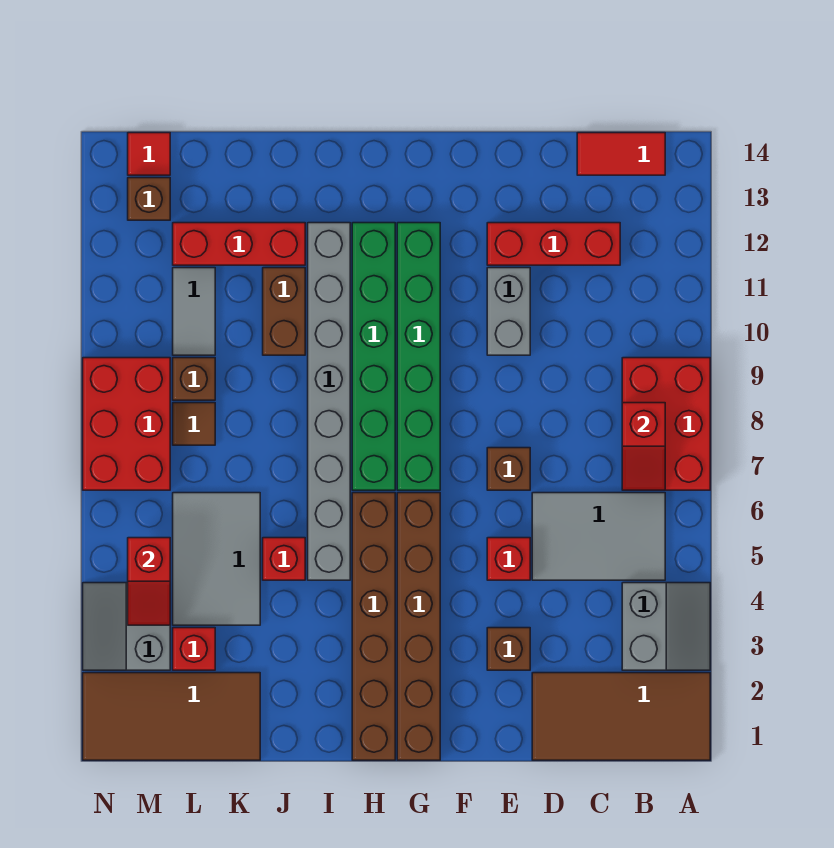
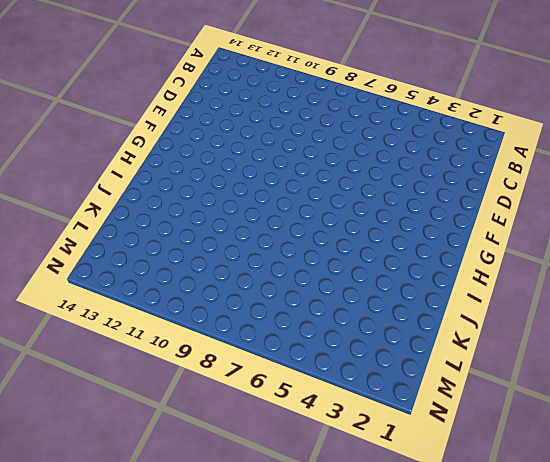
none -> brown tile A1:D2 level 1
none -> grey slope A3:B4 level 1 top B
none -> red brick A7:B9 level 1
none -> grey tile B5:D6 level 1

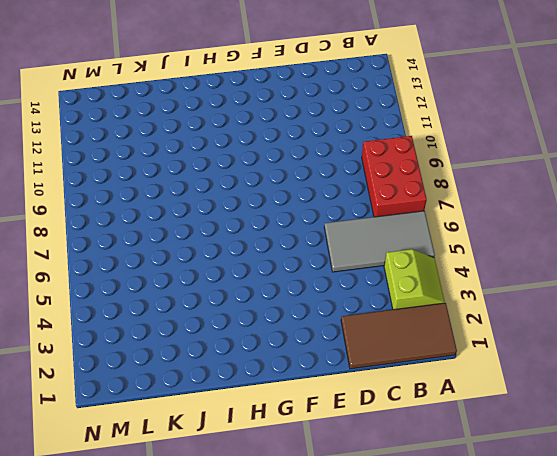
lime slope A3:B4 level 1 top B -> grey slope A3:B4 level 1 top B
grey tile A5:D6 level 1 -> grey tile B5:D6 level 1
none -> red tile B14:C14 level 1
none -> red brick C12:E12 level 1
none -> brown brick E3 level 1
none -> red brick E5 level 1

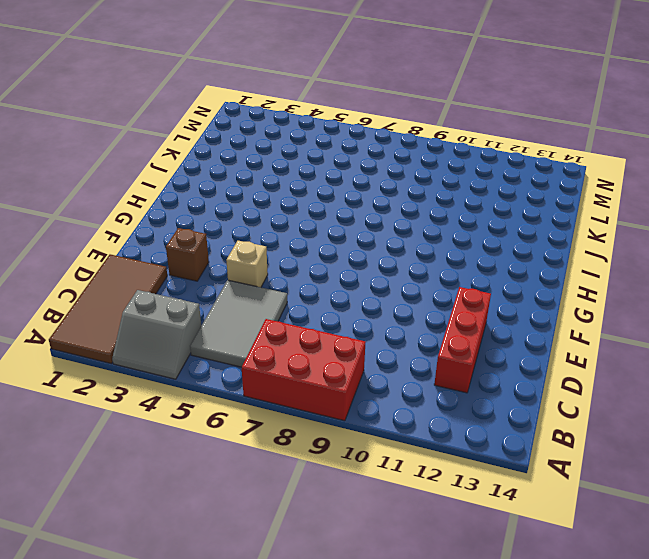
tan brick E5 level 1 -> red brick E5 level 1
none -> red tile B14:C14 level 1
none -> brown brick E7 level 1
none -> grey brick E10:E11 level 1
none -> brown brick G1:G6 level 1

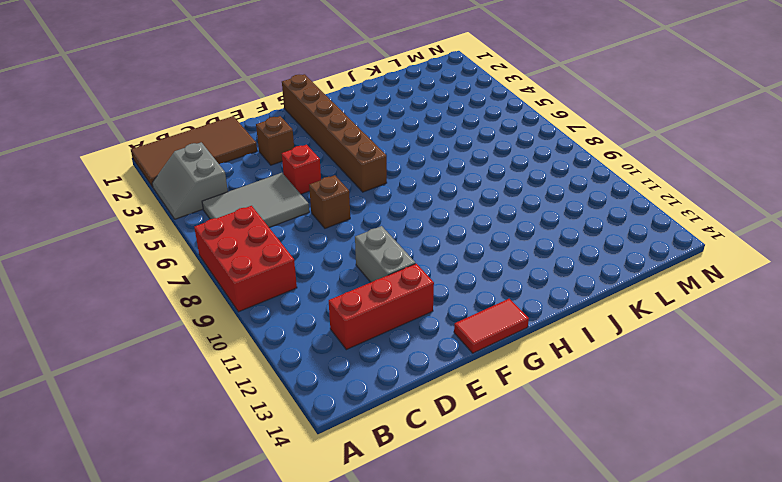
red tile F14:G14 level 1 -> red tile B14:C14 level 1
none -> green brick G7:G12 level 1
none -> brown brick H1:H6 level 1
none -> green brick H7:H12 level 1
none -> grey brick I5:I12 level 1

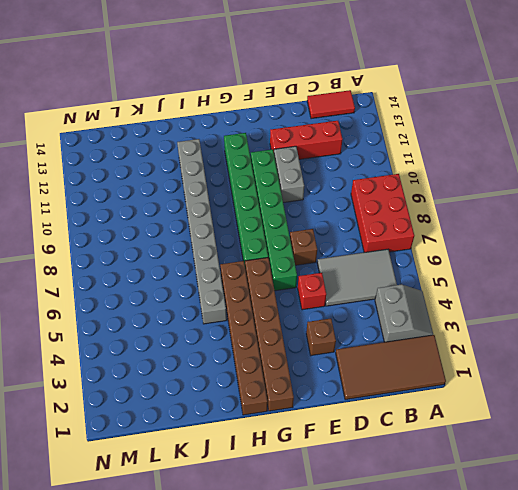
green brick F6:F11 level 1 -> green brick H7:H12 level 1
none -> red brick J5 level 1
none -> brown brick J10:J11 level 1
none -> red brick J12:L12 level 1
none -> brown tile K1:N2 level 1

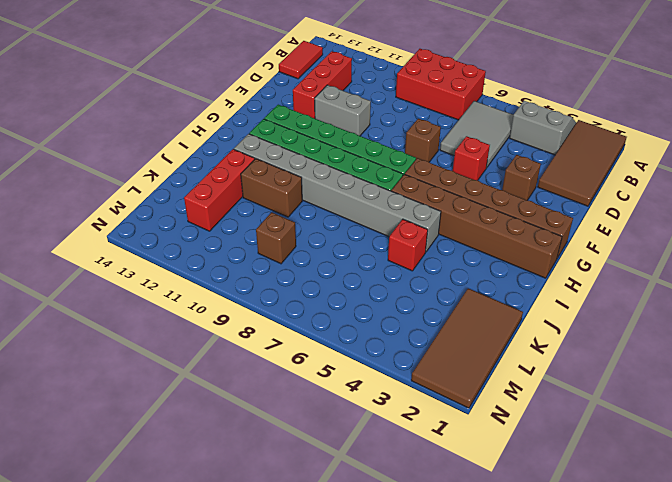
none -> grey tile K4:L6 level 1
none -> red brick L3 level 1
none -> brown tile L8 level 1
none -> grey tile L10:L11 level 1

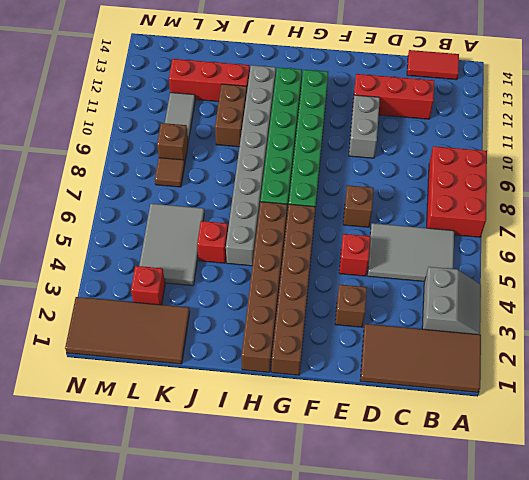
none -> grey slope M3:N4 level 1 top M
none -> red brick M7:N9 level 1
none -> brown brick M13 level 1
none -> red tile M14 level 1

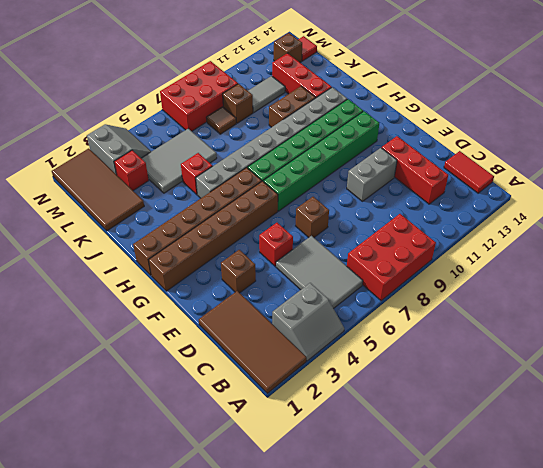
grey slope M3:N4 level 1 top 3 -> grey slope M3:N4 level 1 top M
none -> red slope B7:B8 level 2 top 8
none -> red slope M4:M5 level 2 top 5

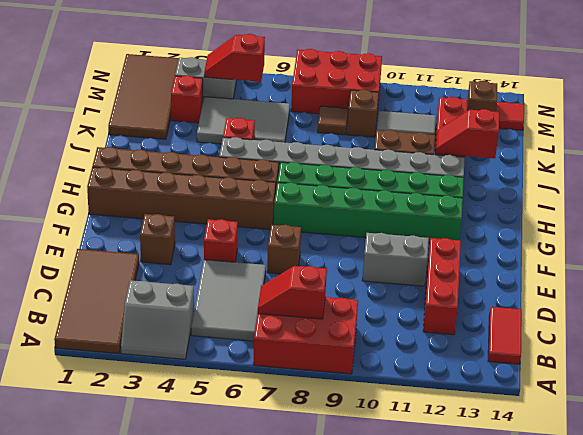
red slope J12:J13 level 2 top 13 -> none

